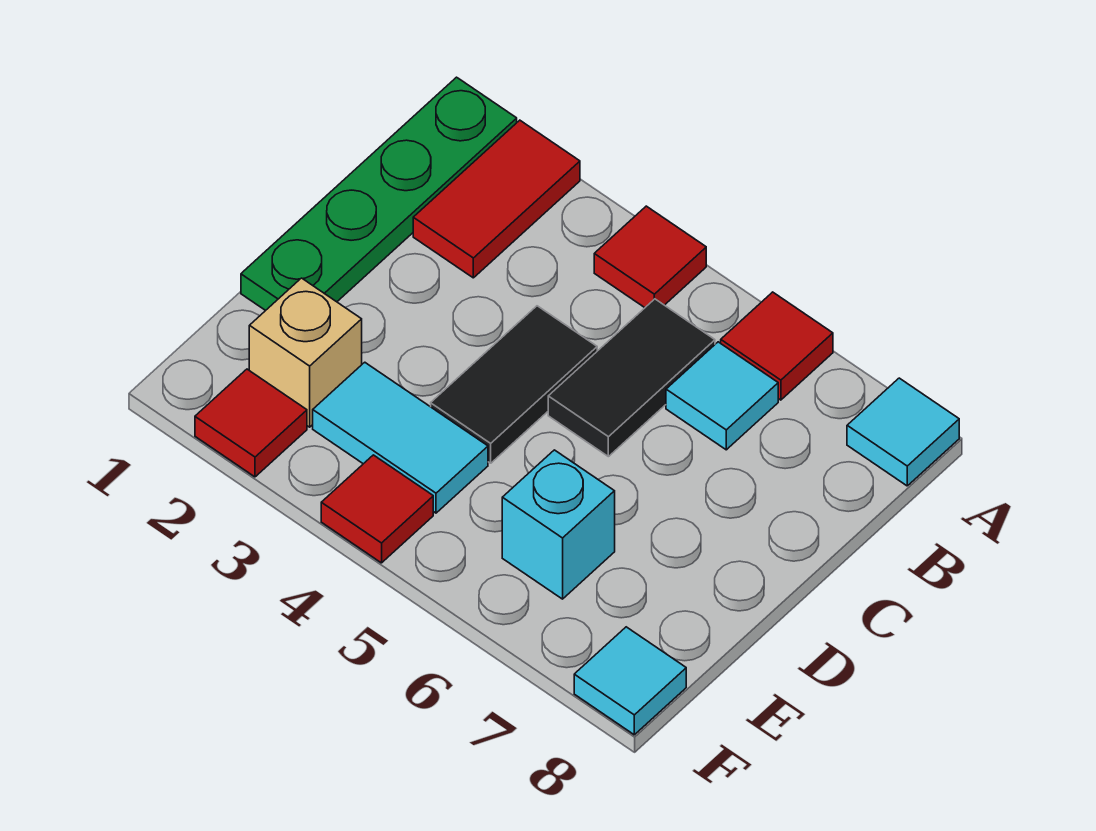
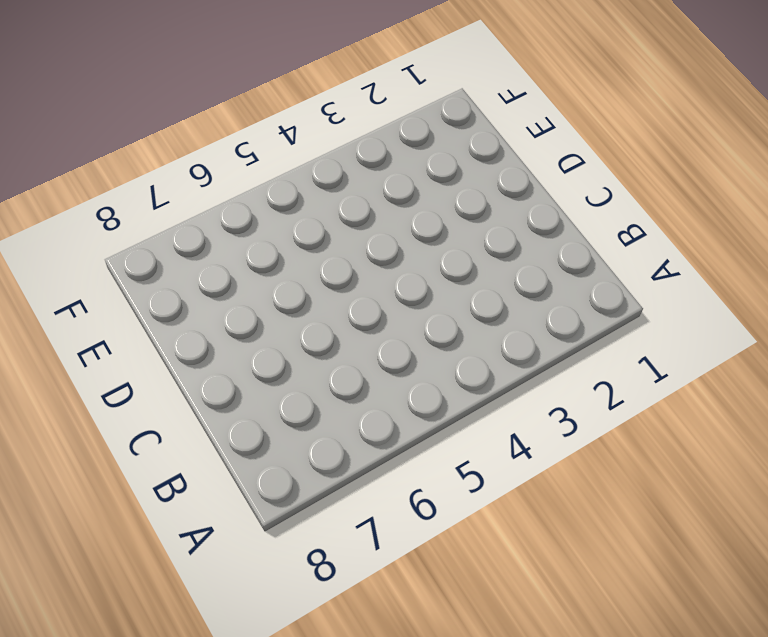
none -> green plate A1:D1 level 1
none -> red tile A2:B2 level 1
none -> red tile A4 level 1

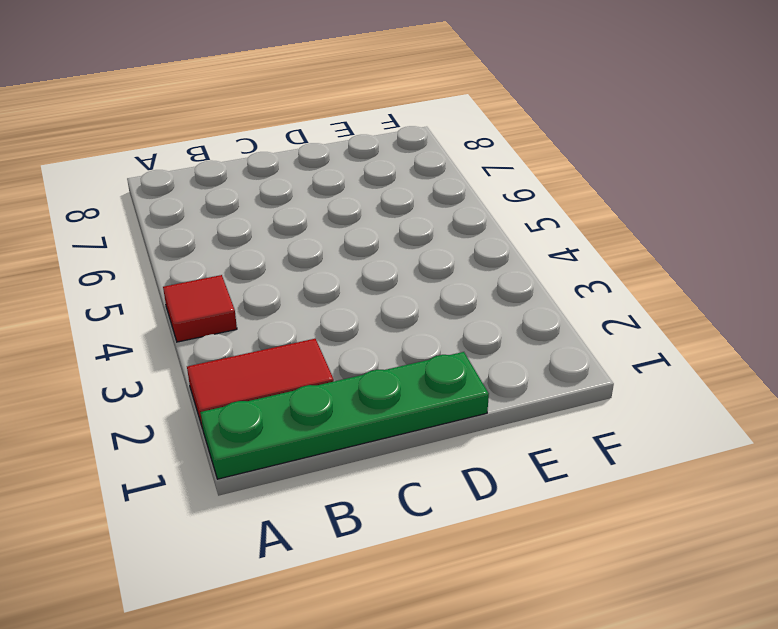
none -> red tile A6 level 1
none -> cyan tile A8 level 1
none -> black tile B5:C5 level 1

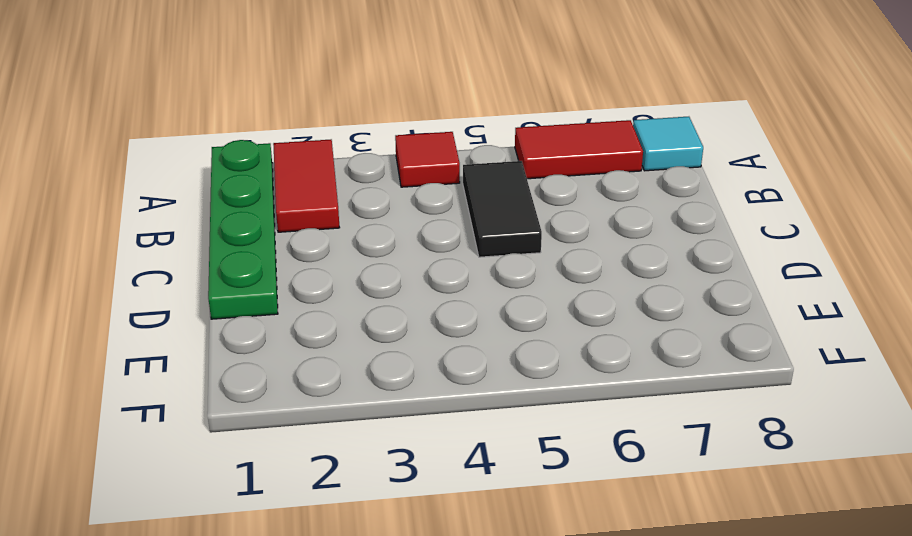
red tile A6:A7 level 1 -> red tile A6 level 1
none -> cyan tile B6 level 1
none -> black tile C4:D4 level 1
none -> tan brick E2 level 1

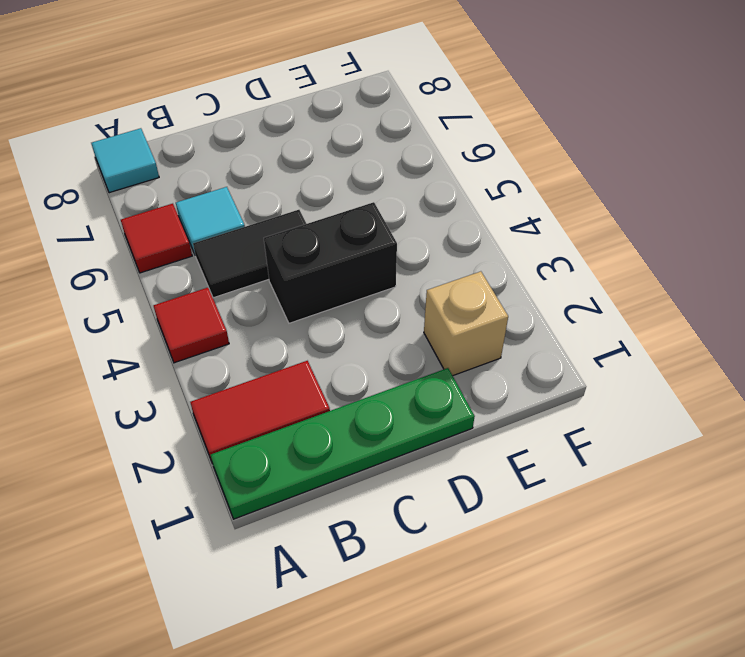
black brick C4:D4 level 1 -> black tile C4:D4 level 1
none -> cyan tile E3:E4 level 1
none -> cyan brick E6 level 1
none -> red tile F2 level 1

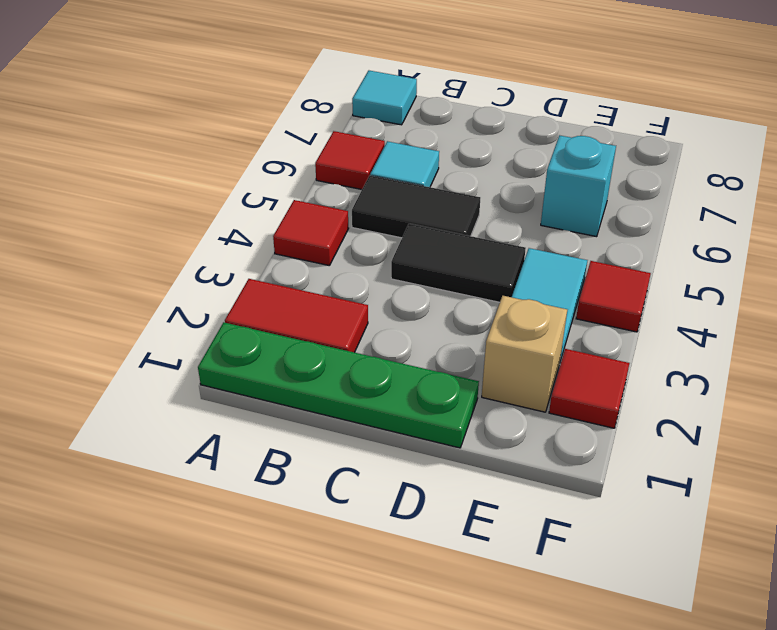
none -> cyan tile F8 level 1

